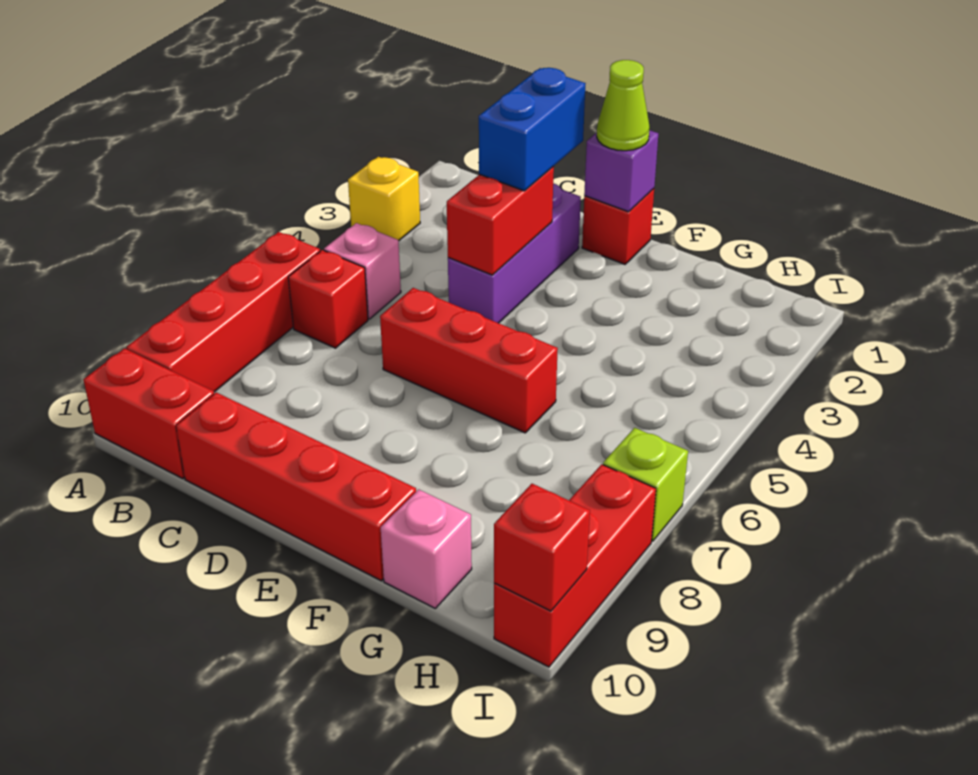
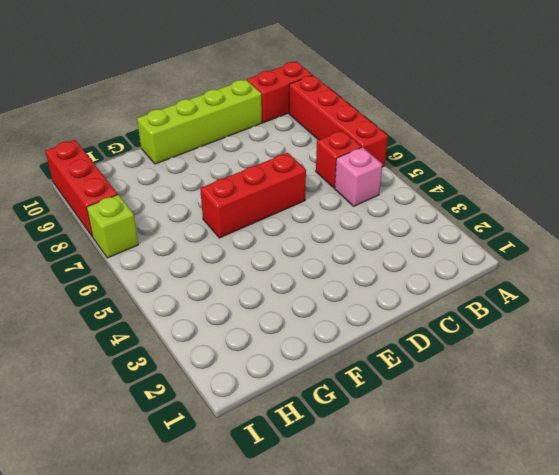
lime brick C10:F10 level 1 -> red brick C10:F10 level 1
none -> yellow brick A3 level 1
none -> purple brick D2:D4 level 1
none -> red brick E1 level 1

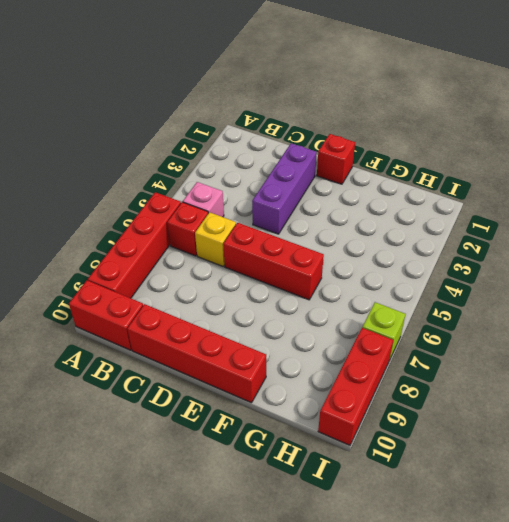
yellow brick C6 level 1 -> yellow brick A3 level 1
none -> pink brick G10 level 1
none -> red brick D3:D4 level 2
none -> purple brick E1 level 2

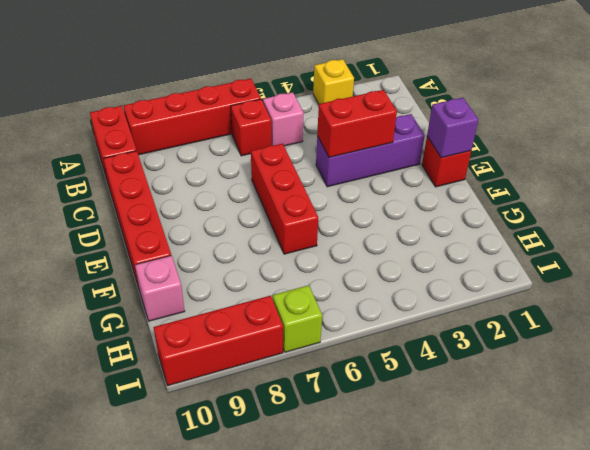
none -> red brick I10 level 2
none -> blue brick D2:D3 level 3
none -> lime cone E1 level 3

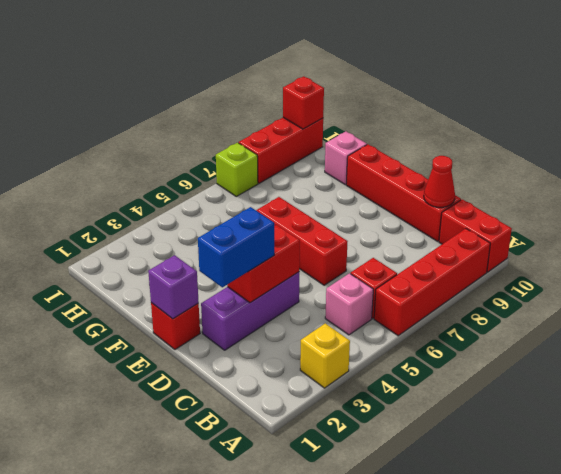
red cone C10 level 2 -> none
none -> lime cone E1 level 3

